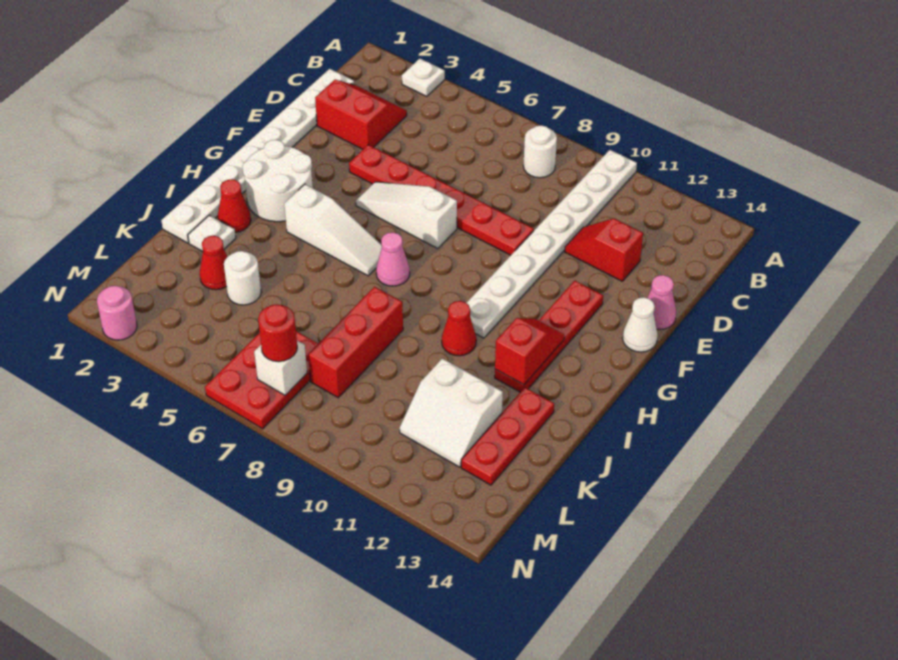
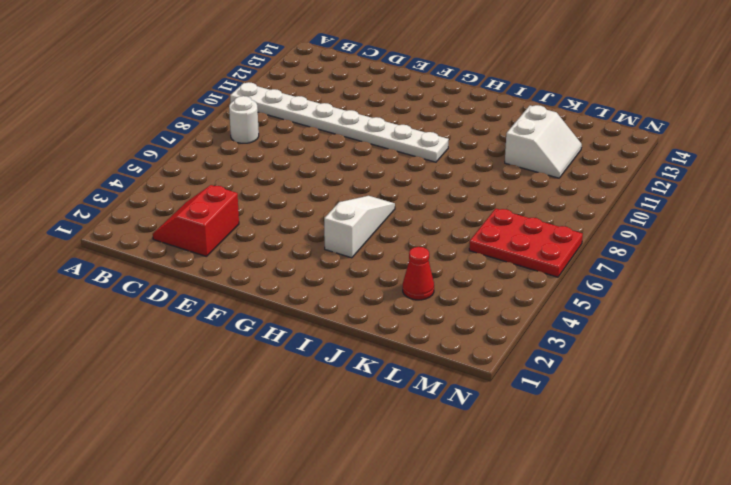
none -> white plate A3 level 1
none -> white plate C1:J1 level 1
none -> red slope D11:D12 level 1 top 12

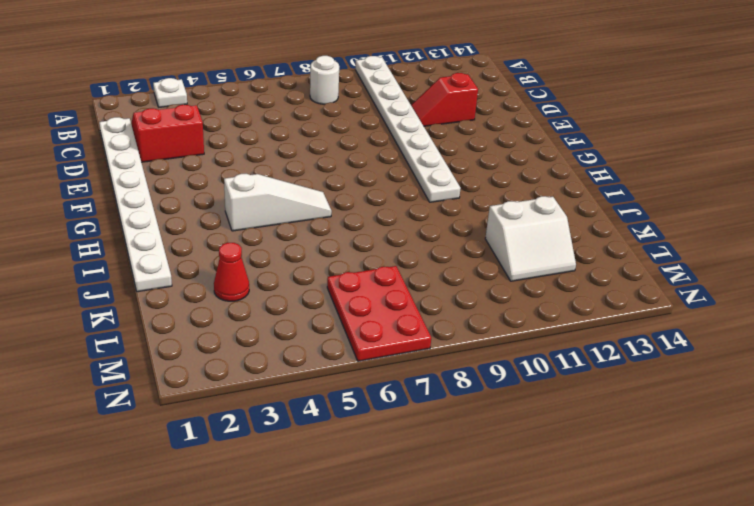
none -> red plate E4:E9 level 1
none -> pink cone E14 level 1
none -> white slope F5:F7 level 1 top 7

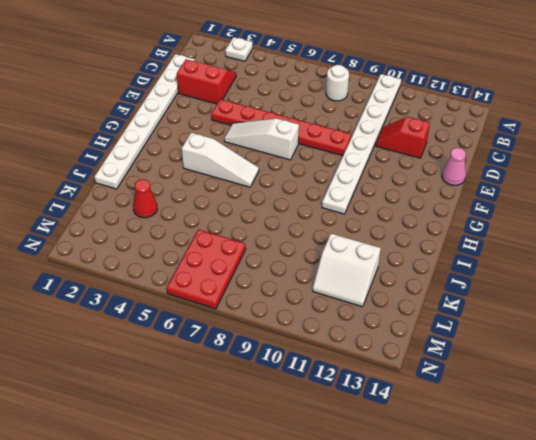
none -> red plate F12:I12 level 1
none -> white cone F14 level 1
none -> white round brick G2:H3 level 1

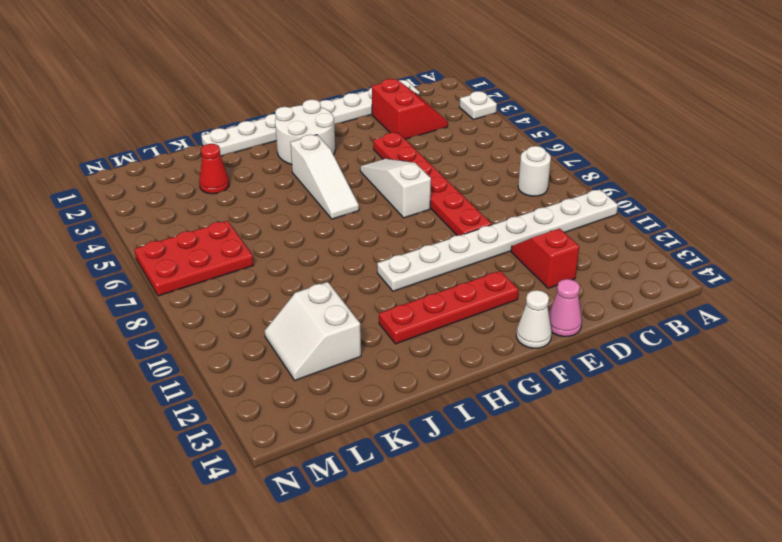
none -> pink cone H7 level 1
none -> red cone I2 level 1
none -> red cone I10 level 1

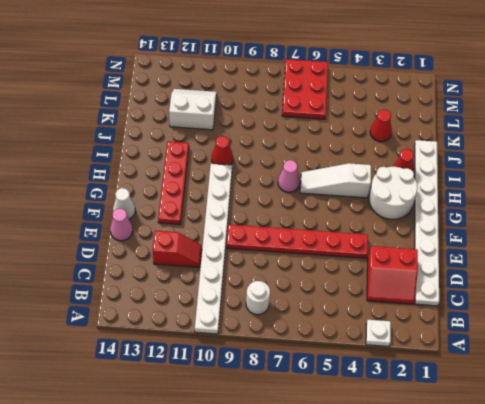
none -> white slope F5:F7 level 1 top 7
none -> white plate J2 level 1
none -> red brick J8:L8 level 1

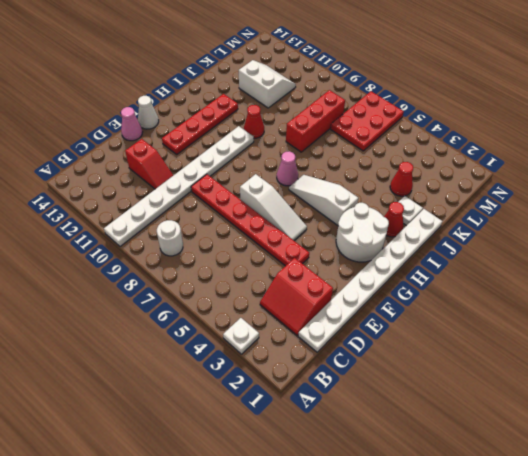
none -> red plate J13:L13 level 1
none -> white round brick K4 level 1
none -> pink round brick N2 level 1

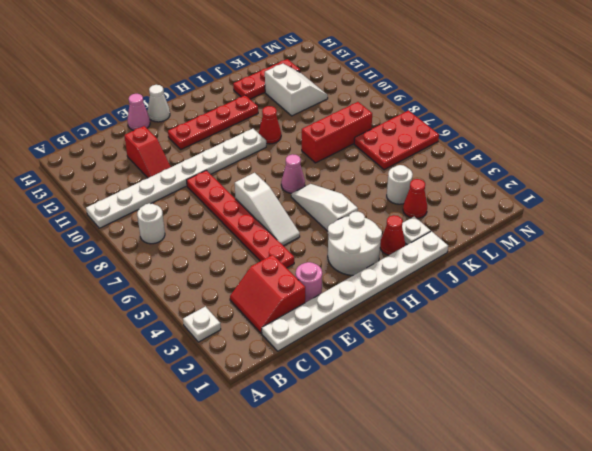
pink round brick E2 level 1 -> pink round brick N2 level 1
none -> red slope H12:I12 level 2 top I
none -> white brick M7 level 2
none -> red round brick M7 level 3

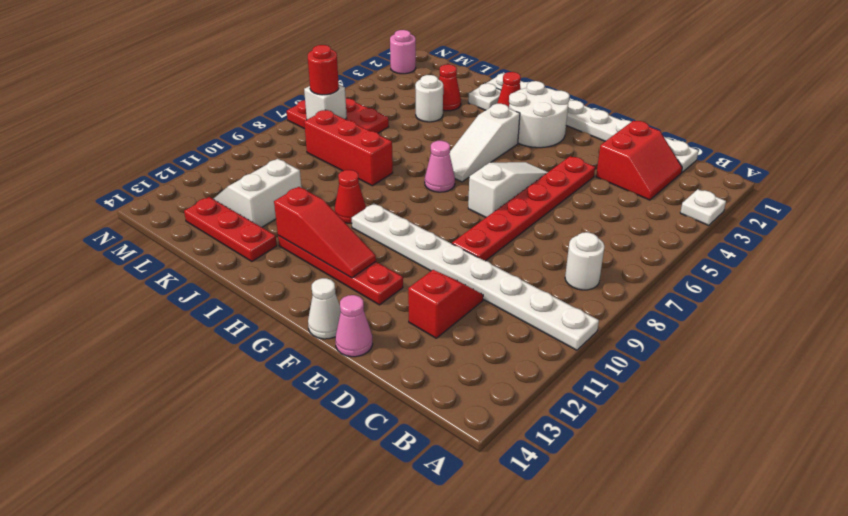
red slope G12:I12 level 2 top I -> red slope H12:I12 level 2 top I

